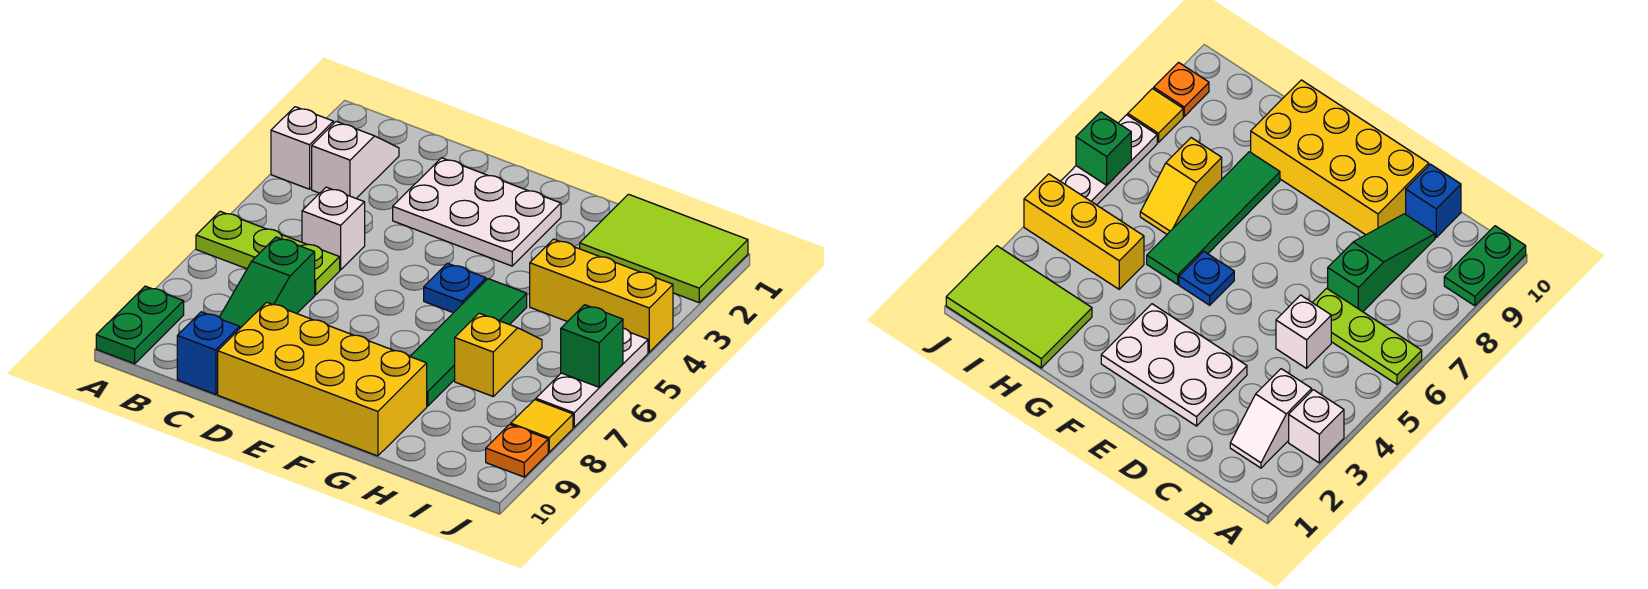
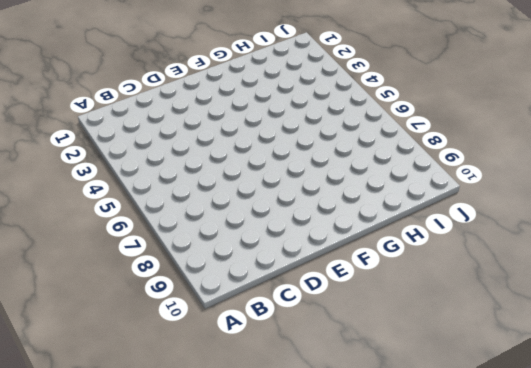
none -> white brick A3 level 1
none -> lime plate A6:C6 level 1
none -> green plate A9:A10 level 1

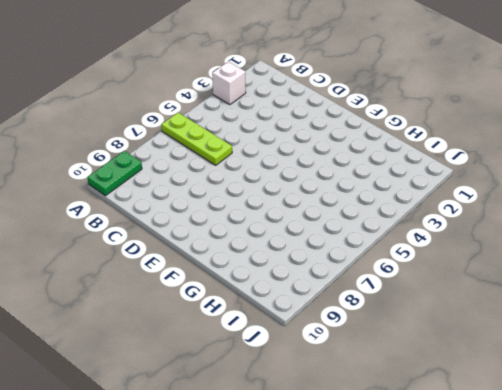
none -> white slope B2:B3 level 1 top 3
none -> white brick C5 level 1
none -> green slope C7:C9 level 1 top 7

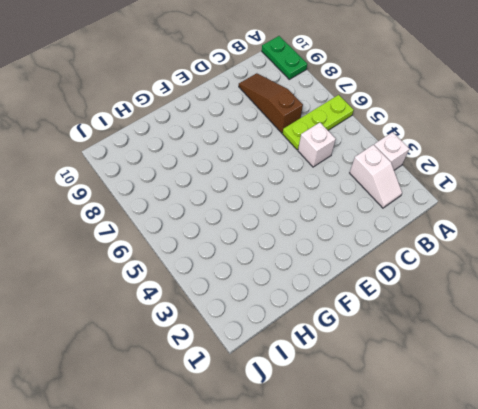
brown slope C7:C9 level 1 top 7 -> green slope C7:C9 level 1 top 7
none -> blue brick C10 level 1
none -> white plate D2:F3 level 1
none -> yellow brick D9:G10 level 1

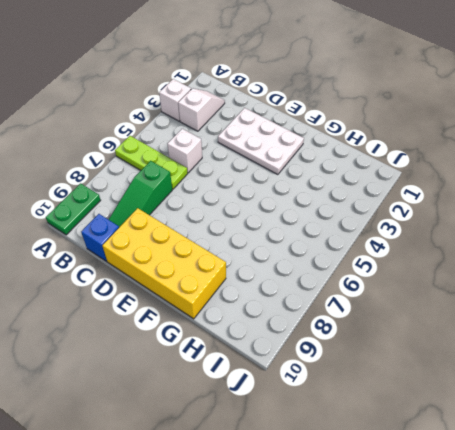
none -> blue plate F5 level 1
none -> green tile G5:G8 level 1
none -> lime tile H1:J2 level 1

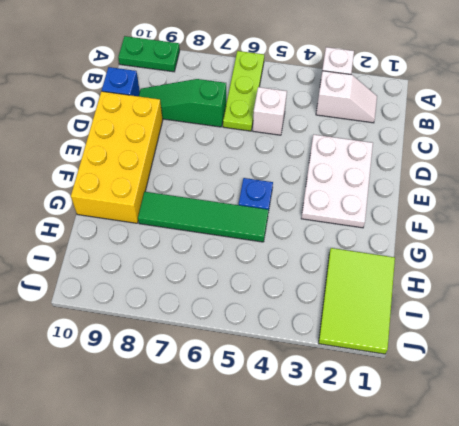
none -> yellow brick H4:J4 level 1
none -> yellow slope H6:H7 level 1 top 7
none -> white plate J5:J7 level 1

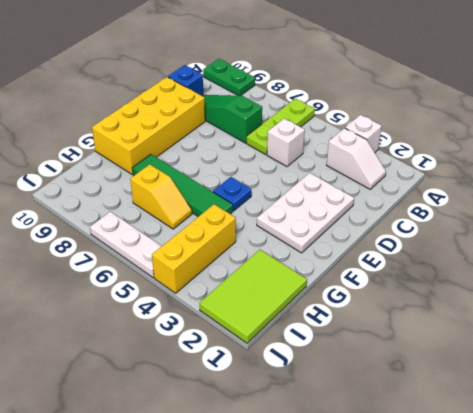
none -> yellow tile J8 level 1
none -> orange plate J9 level 1
none -> green brick J6 level 2

